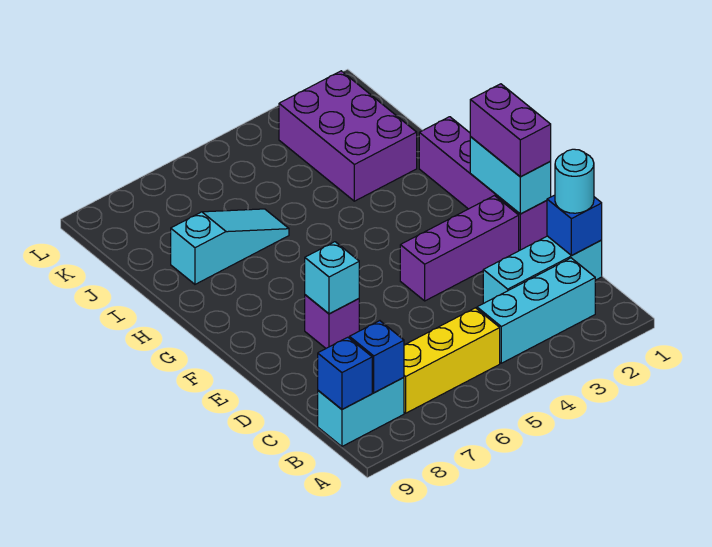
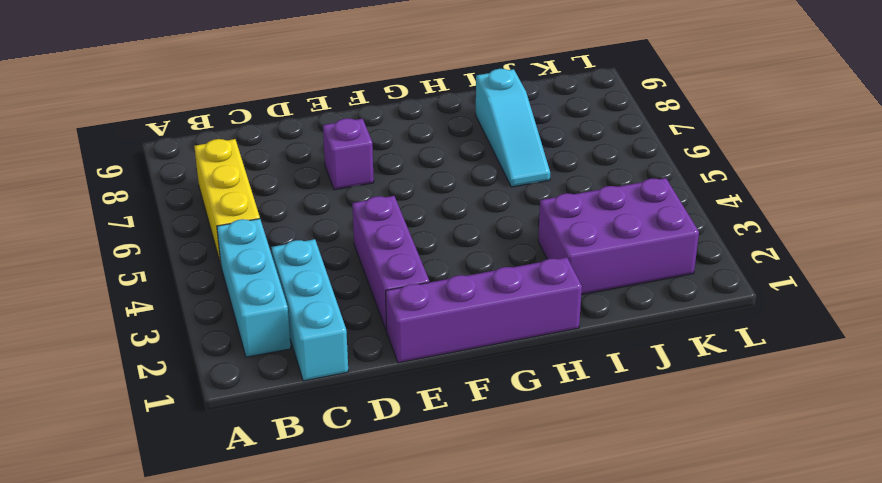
none -> cyan brick B8:B9 level 1
none -> blue brick B8 level 2
none -> blue brick B9 level 2

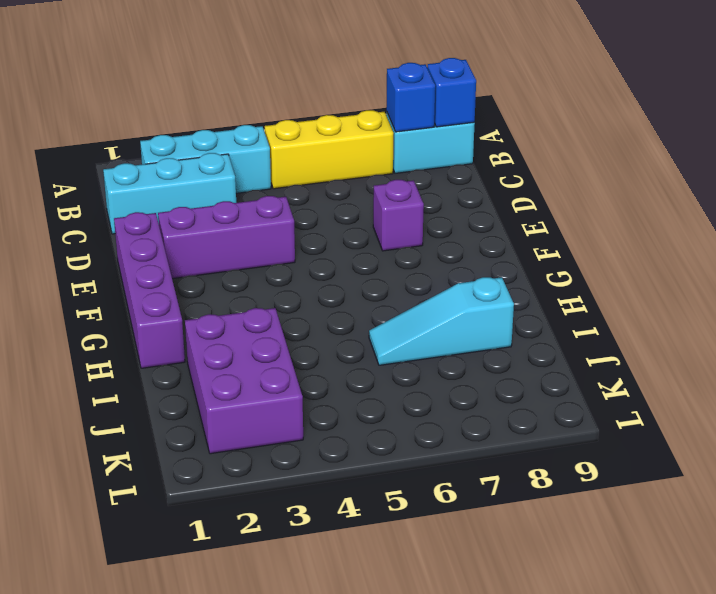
none -> blue brick C1 level 2
none -> cyan brick E1:F1 level 2
none -> cyan brick E7 level 2

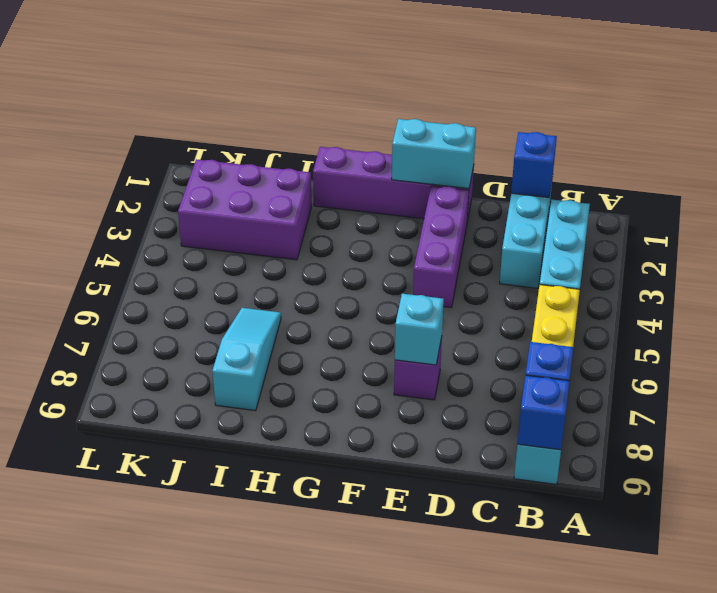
none -> cyan round brick C1 level 3
none -> purple brick E1:F1 level 3

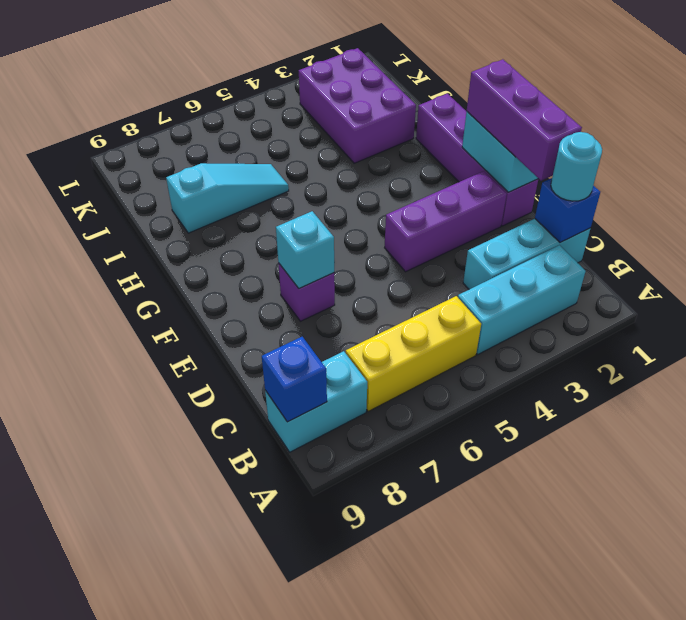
purple brick D1:F1 level 3 -> purple brick E1:F1 level 3
none -> blue brick B8 level 2

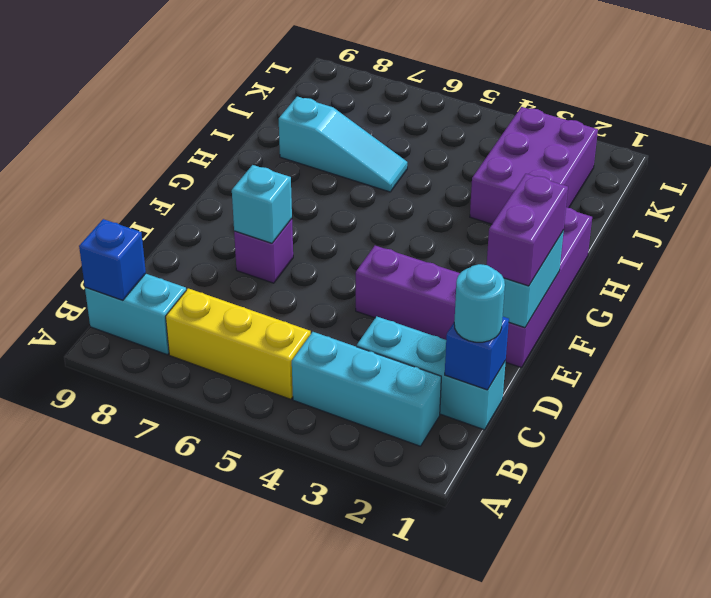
none -> blue brick B8 level 2

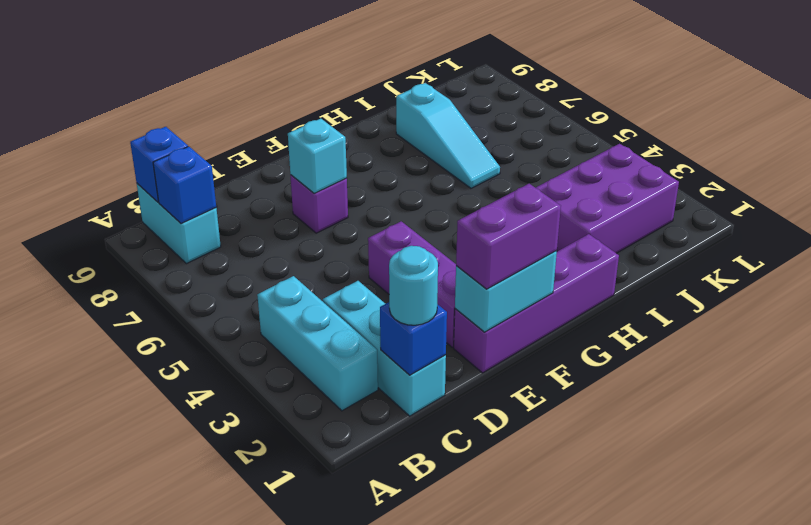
none -> yellow brick B5:B7 level 1

